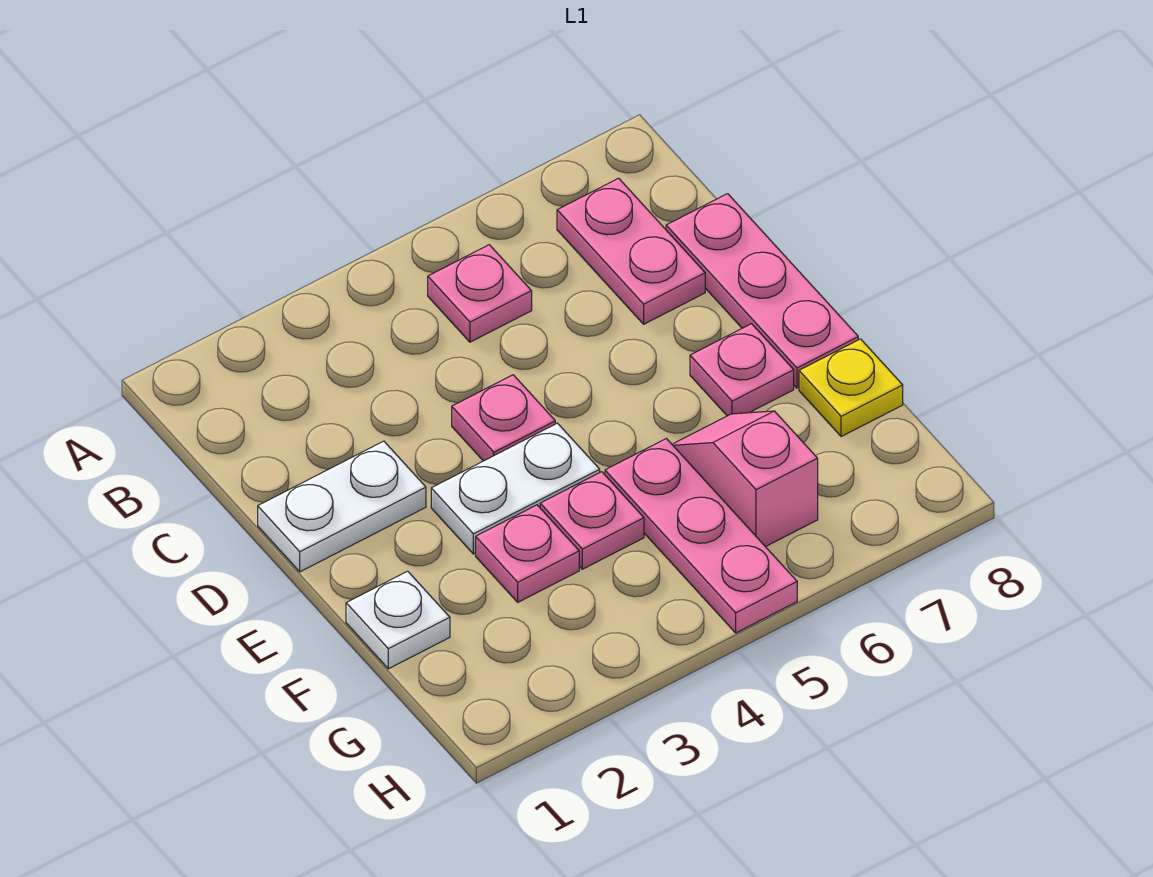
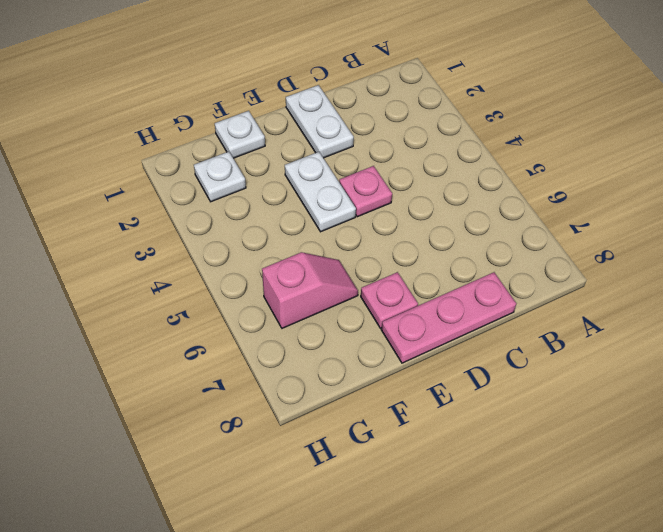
white plate G2 level 1 -> none
none -> pink plate B5 level 1
none -> pink plate B7:C7 level 1
none -> pink plate F3 level 1

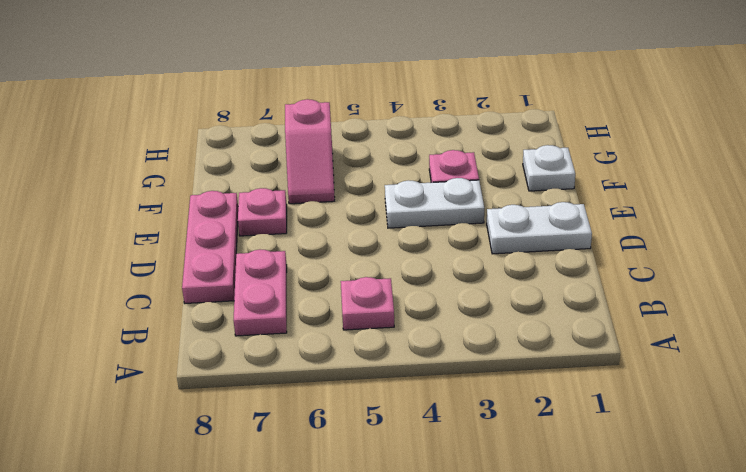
none -> pink plate D4 level 1
none -> pink plate F4 level 1
none -> pink plate F5:H5 level 1

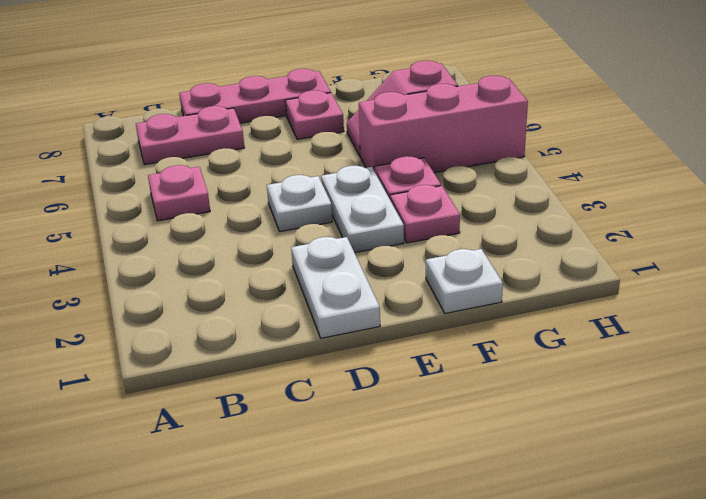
white plate D4 level 1 -> pink plate D4 level 1
pink brick F5:H5 level 1 -> pink plate F5:H5 level 1
none -> yellow plate F8 level 1

